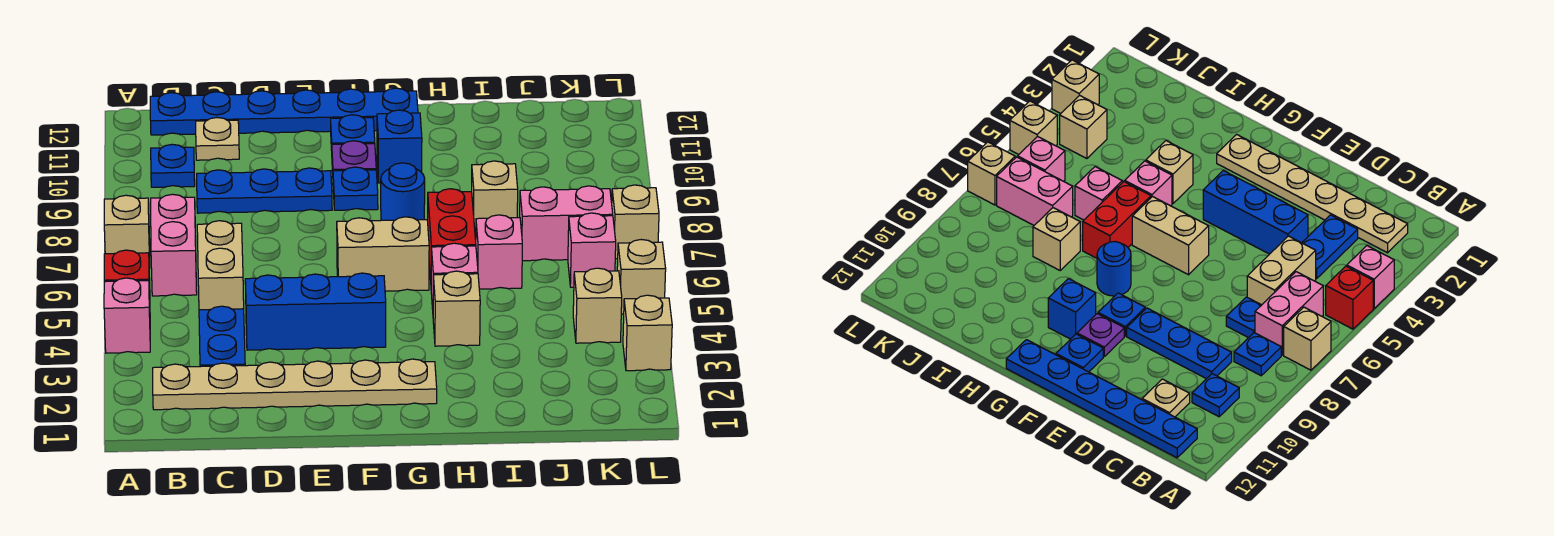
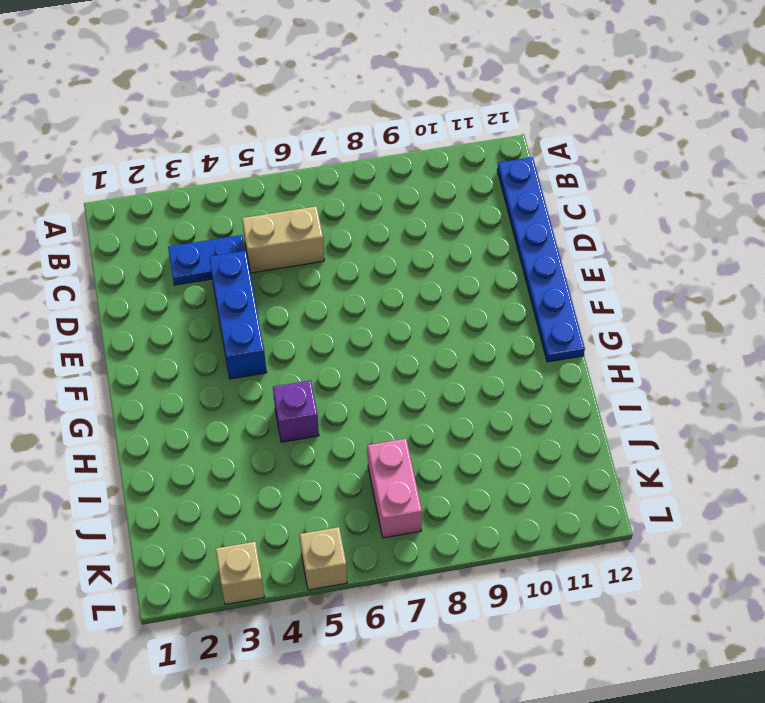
purple brick H5 level 1 -> pink brick H5 level 1
none -> pink brick A4 level 1
none -> red brick A5 level 1
none -> tan brick A7 level 1
none -> tan plate B2:G2 level 1

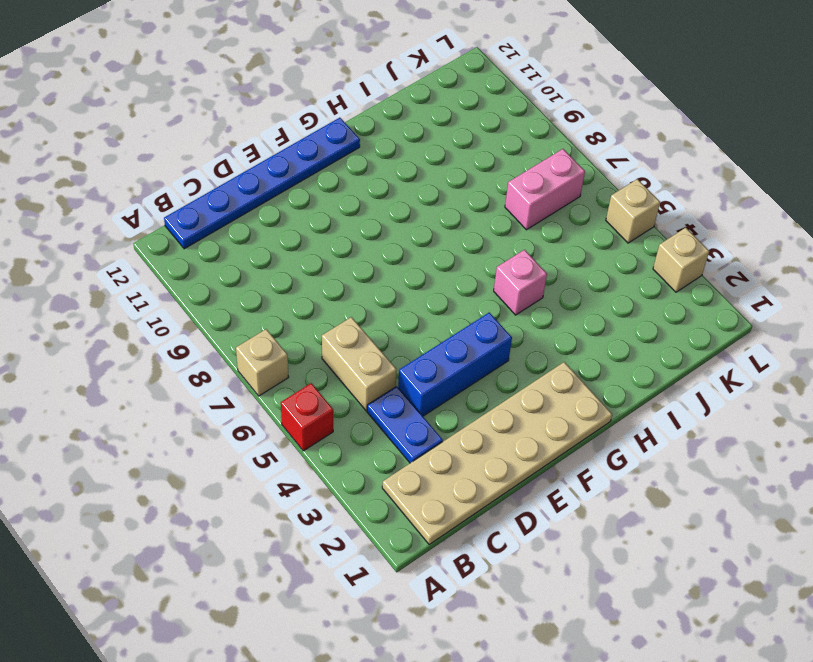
tan plate B1:G2 level 1 -> tan plate B2:G2 level 1
none -> pink brick A4 level 1
none -> pink brick B6:B7 level 1
none -> blue plate B8 level 1
none -> blue plate B10 level 1

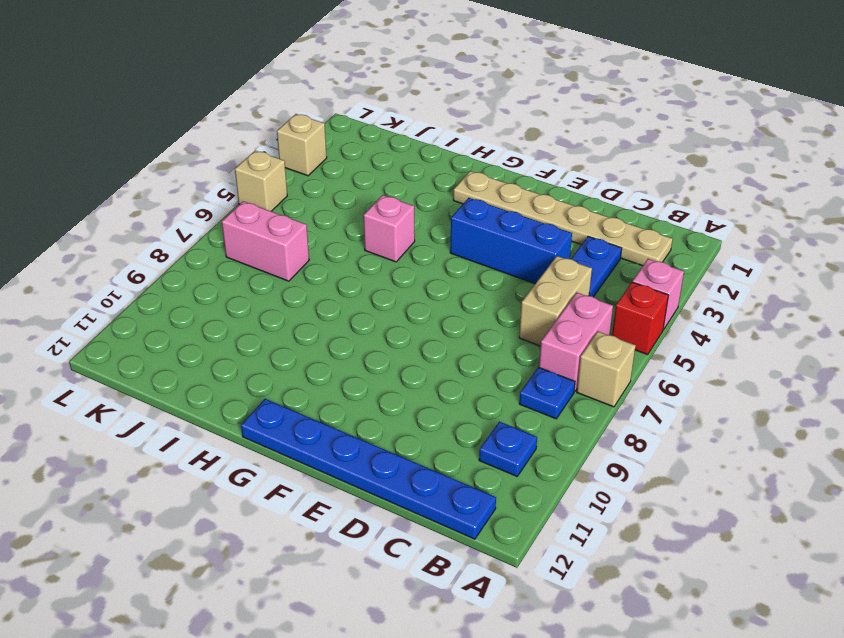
none -> blue plate C7 level 1
none -> blue plate C9:E9 level 1
none -> tan plate C11 level 1
none -> tan brick F6:G6 level 1

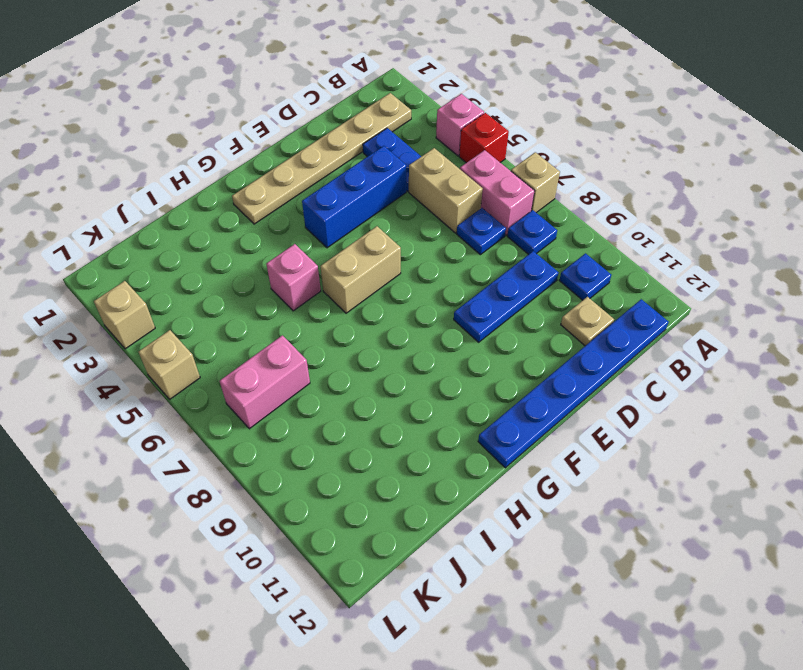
none -> blue plate F9 level 1
none -> purple plate F10 level 1
none -> blue plate F11 level 1
none -> blue round brick G8 level 1

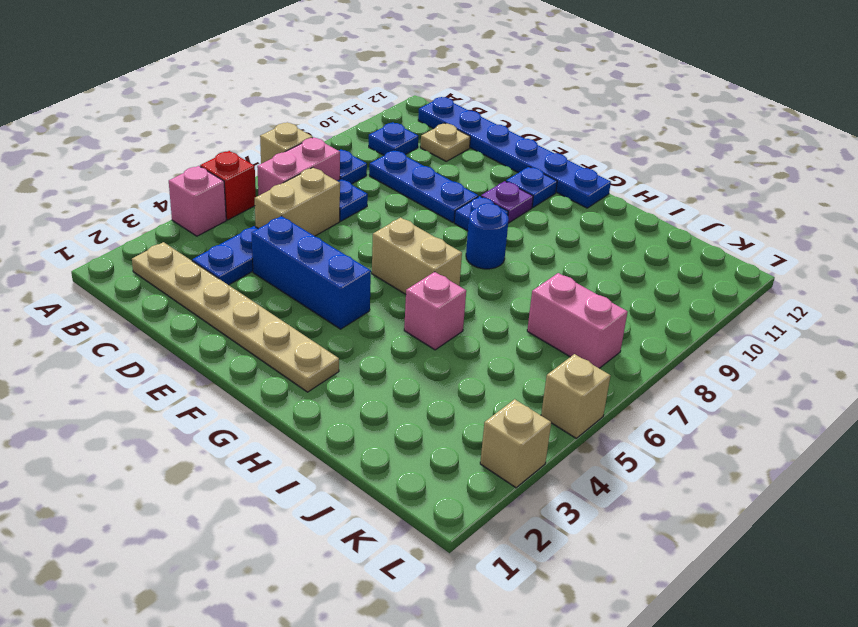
none -> blue brick G10 level 1
none -> tan brick H4 level 1
none -> red brick H6:H7 level 1
none -> pink brick I6 level 1

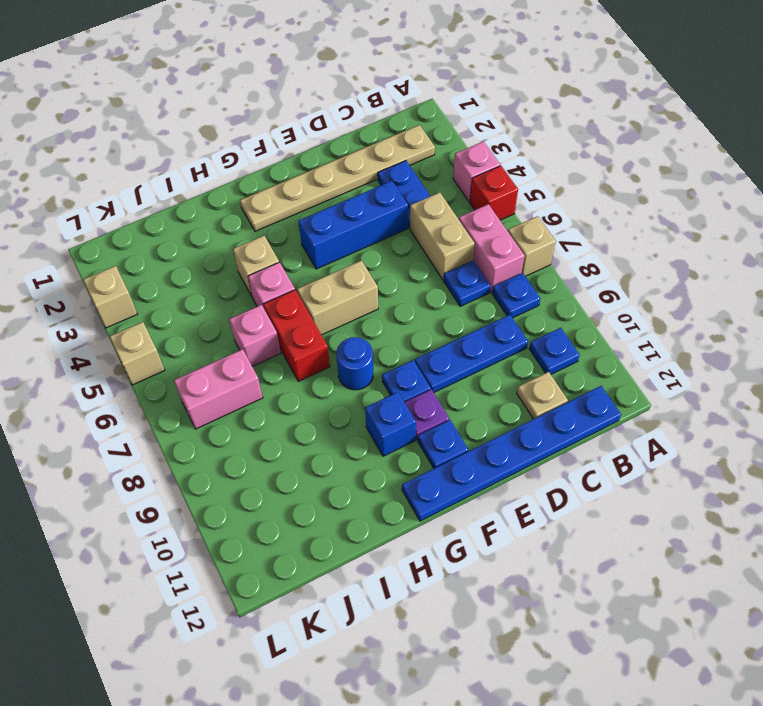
none -> tan brick I8 level 1
none -> tan brick K4 level 1
none -> pink brick K6 level 1
none -> tan brick L7 level 1

